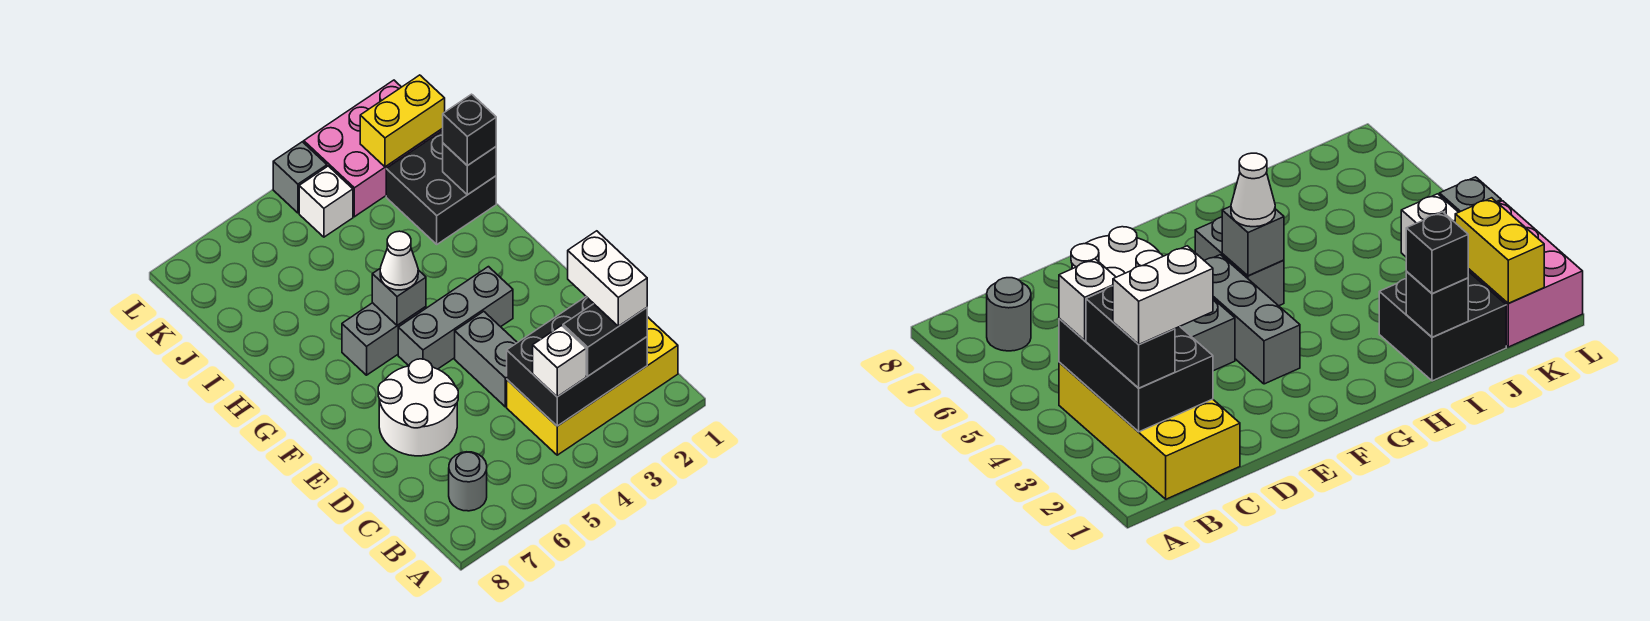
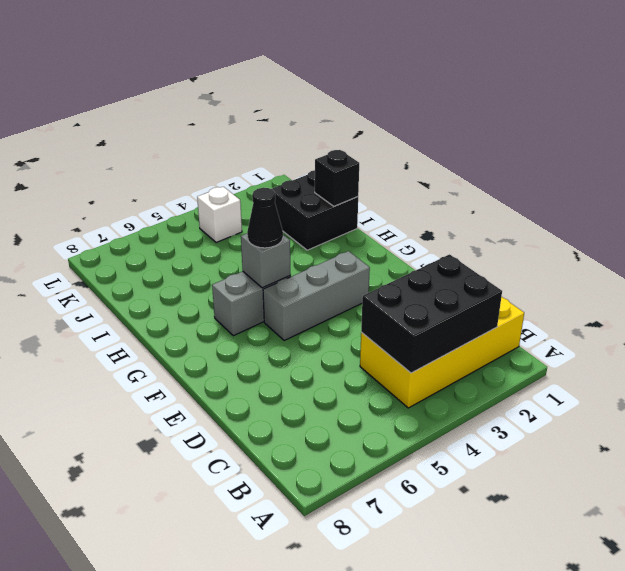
black cone G5 level 3 -> white cone G5 level 3
none -> grey round brick B7 level 1
none -> grey brick D4:E4 level 1
none -> white round brick D6:E7 level 1

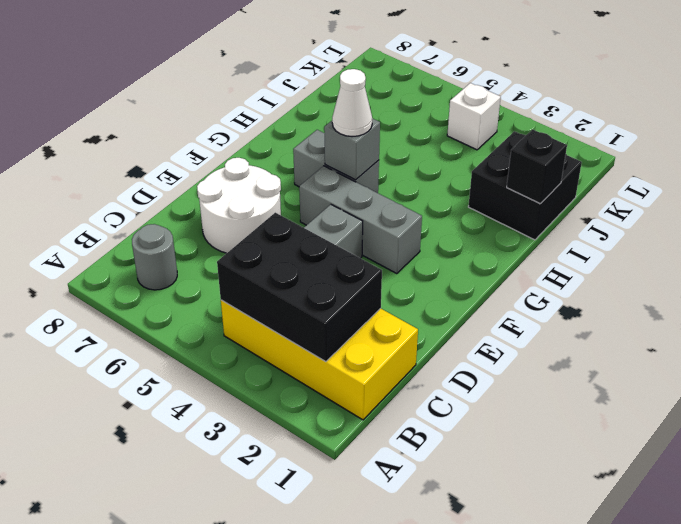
none -> pink brick K1:L3 level 1
none -> grey brick L4 level 1
none -> yellow brick K1:K2 level 2

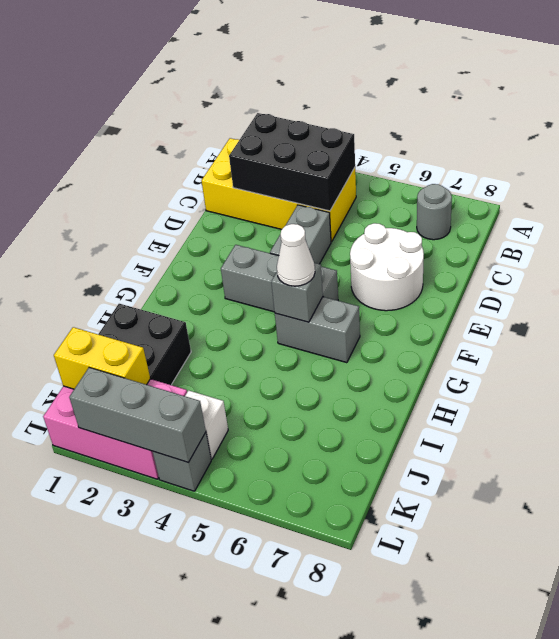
grey brick L2:L4 level 2 -> none
none -> black brick I1 level 2
none -> black brick B2:B3 level 3
none -> white brick B4 level 3

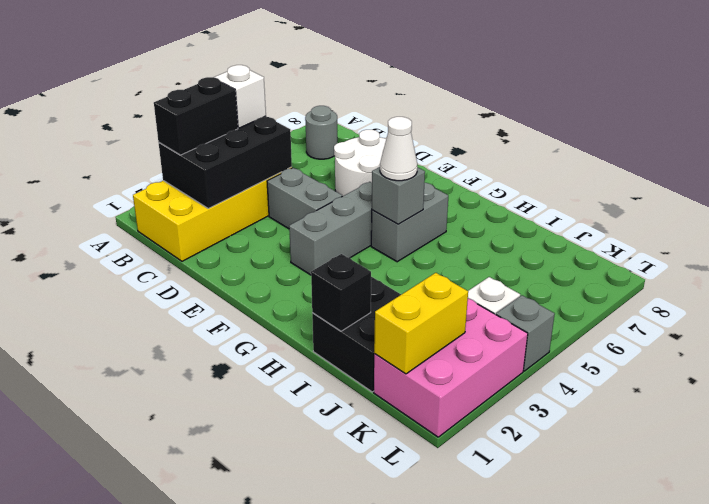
none -> black brick I1 level 3
none -> white brick B2:C2 level 4

